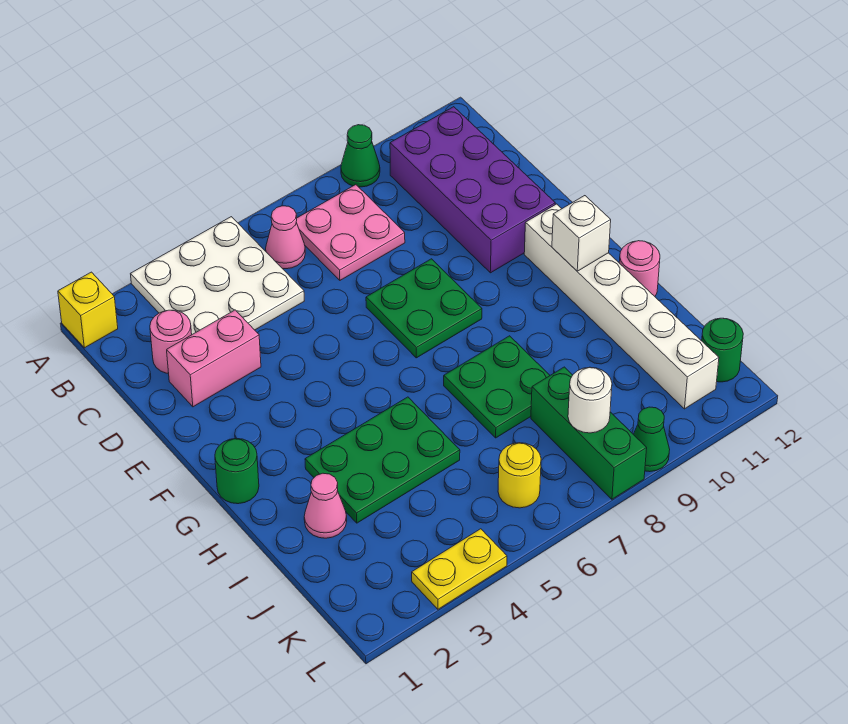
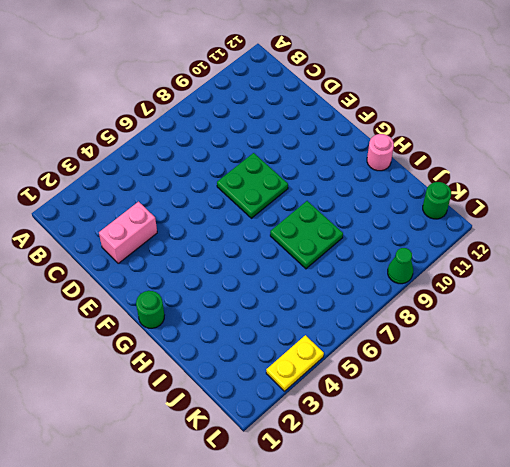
none -> yellow brick A1 level 1
none -> white plate A3:C5 level 1
none -> green cone A9 level 1

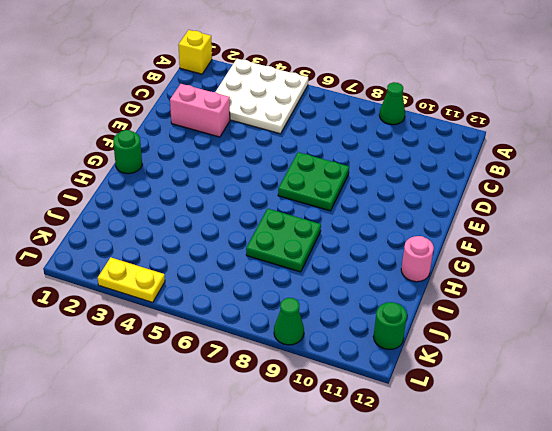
none -> pink cone B6 level 1
none -> pink plate B7:C8 level 1
none -> purple brick B10:E11 level 1

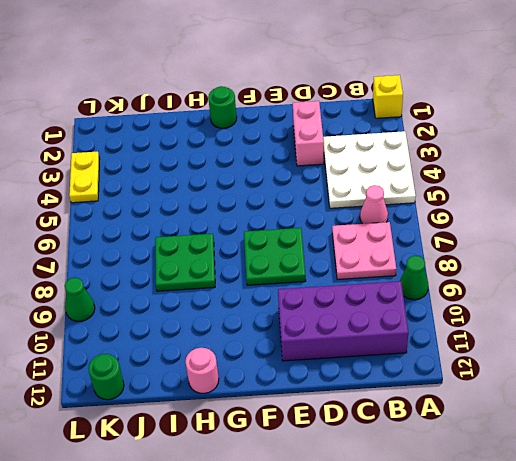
none -> pink round brick C2 level 1
none -> white brick F11:K11 level 1
none -> green plate H3:I5 level 1

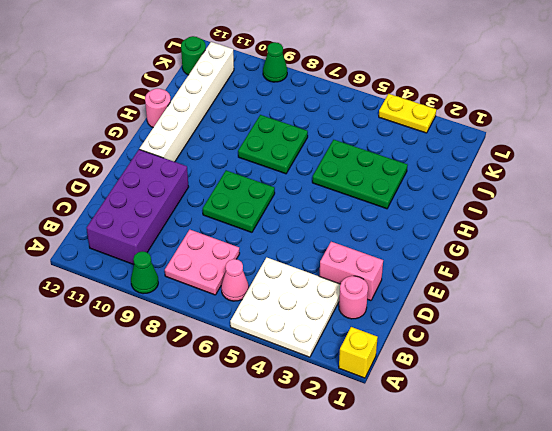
none -> green round brick G1 level 1
none -> pink cone I2 level 1
none -> green brick J8:L8 level 1

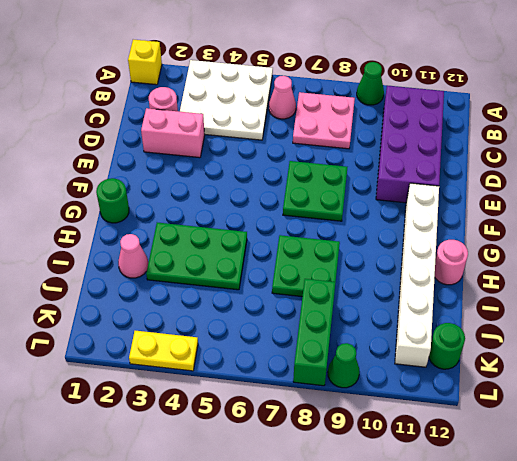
none -> yellow round brick K6 level 1
none -> white brick G11 level 2
none -> white round brick K8 level 2

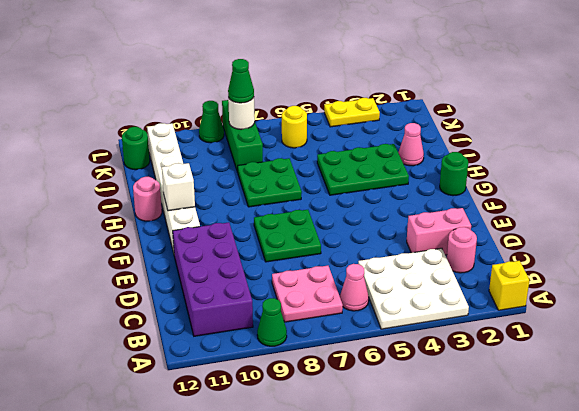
green cone K8 level 3 -> none

